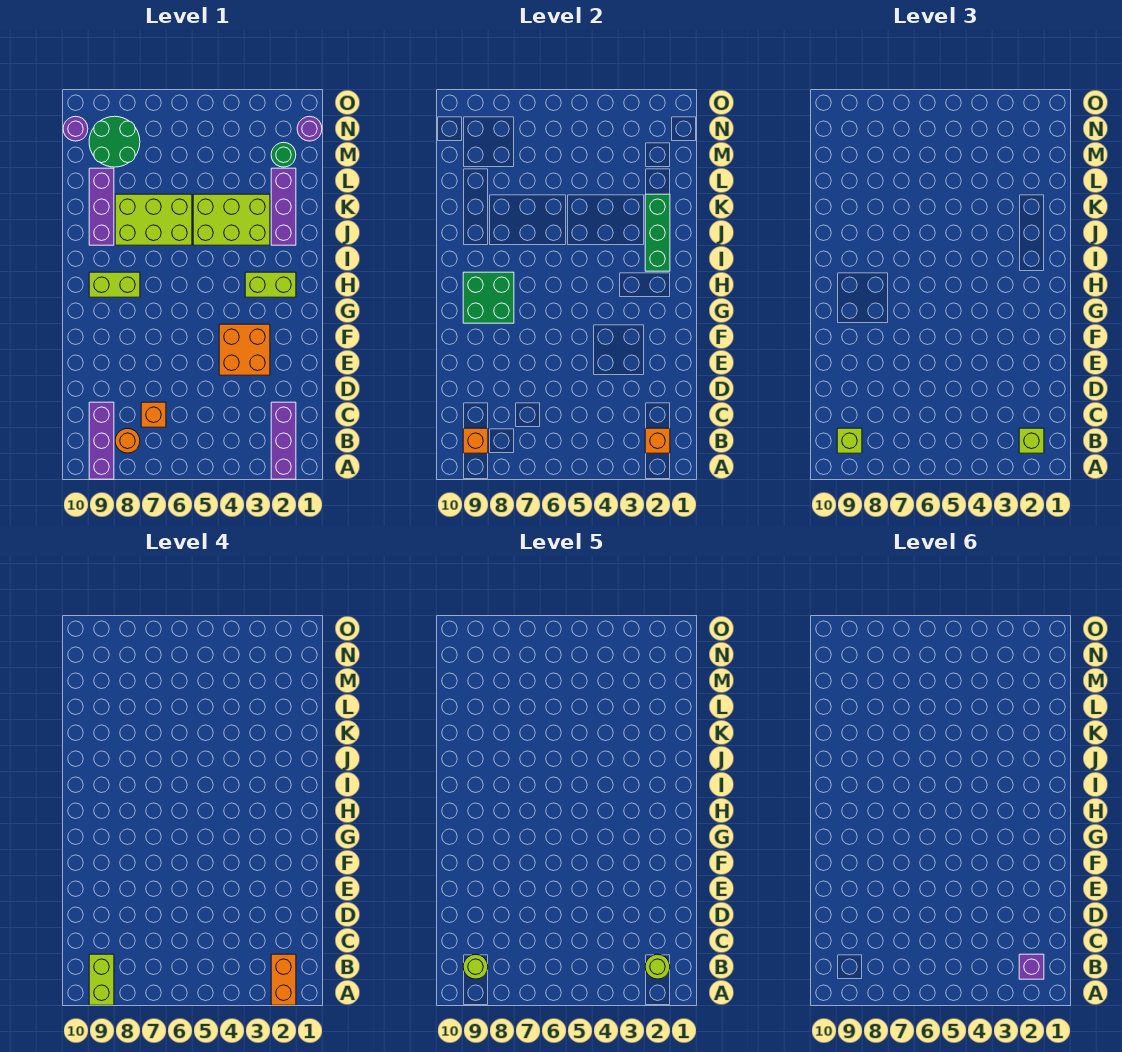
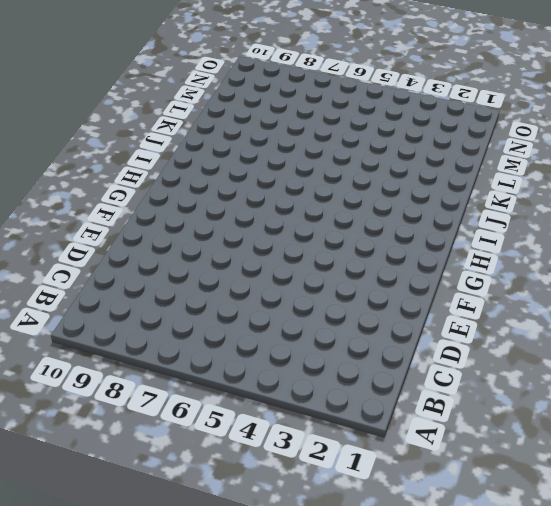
none -> purple brick A2:C2 level 1
none -> purple brick A9:C9 level 1
none -> orange round brick B8 level 1

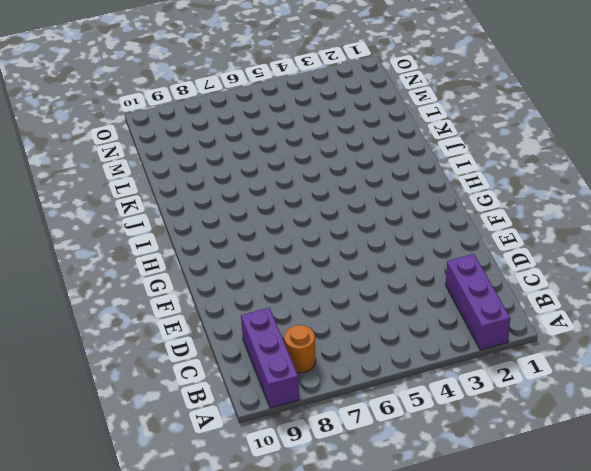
none -> orange brick C7 level 1
none -> orange brick E3:F4 level 1
none -> lime brick H2:H3 level 1

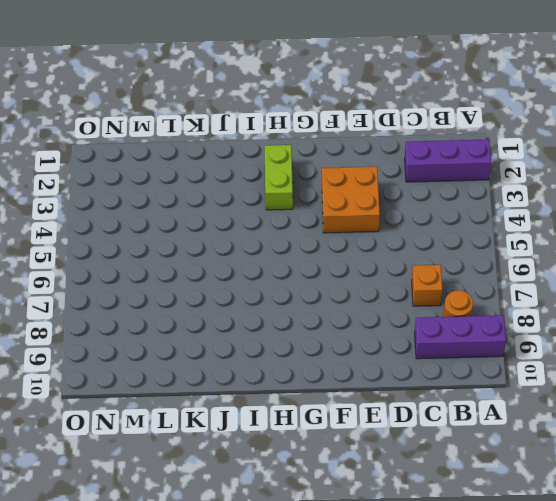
none -> lime brick H8:H9 level 1
none -> purple brick J2:L2 level 1
none -> lime brick J3:K5 level 1

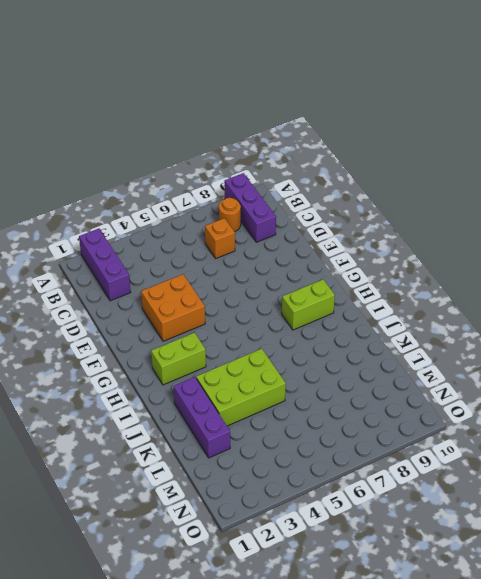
none -> lime brick J6:K8 level 1
none -> purple brick J9:L9 level 1
none -> green round brick M2 level 1

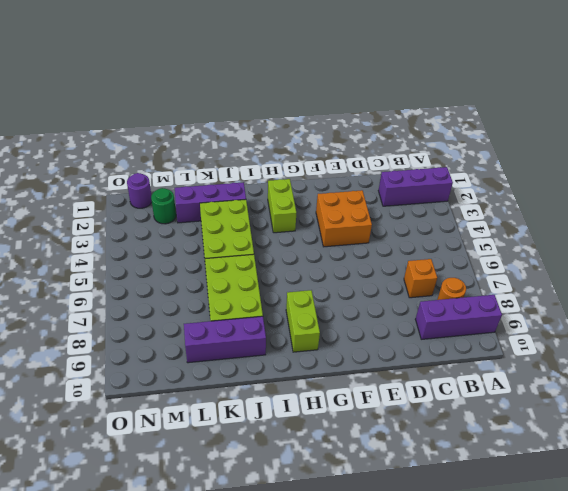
none -> green round brick M8:N9 level 1
none -> purple round brick N10 level 1
none -> orange brick B2 level 2

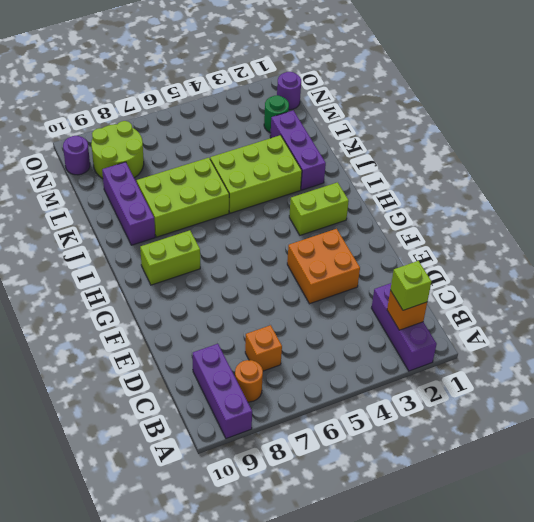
lime round brick M8:N9 level 1 -> green round brick M8:N9 level 1
none -> orange brick B9 level 2
none -> green brick G8:H9 level 2
none -> green brick I2:K2 level 2

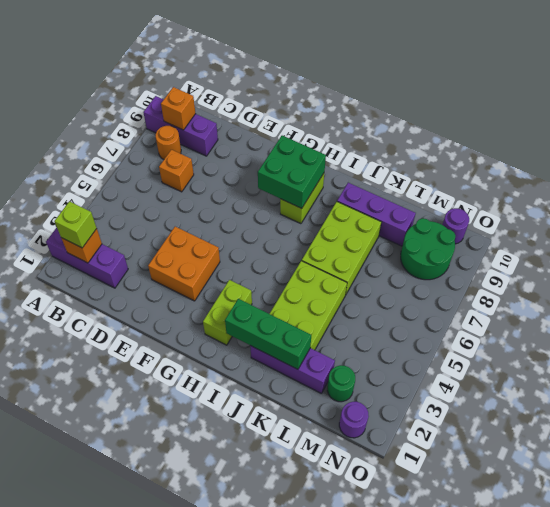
none -> lime brick B9 level 3
none -> orange brick A2:B2 level 4
none -> lime brick A9:B9 level 4

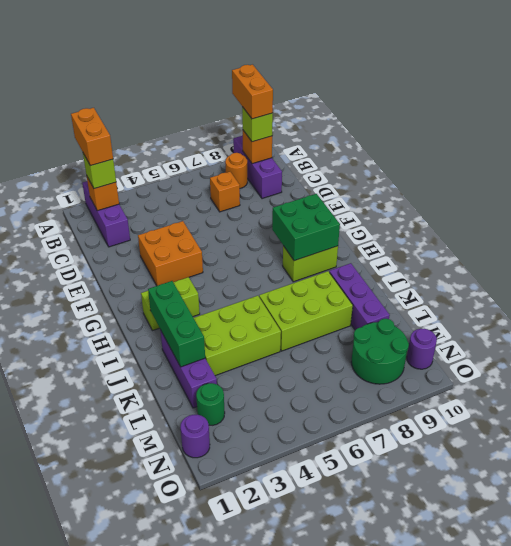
orange brick A9:B9 level 4 -> lime brick A9:B9 level 4
none -> lime round brick B2 level 5
none -> lime round brick B9 level 5
none -> purple brick B2 level 6

